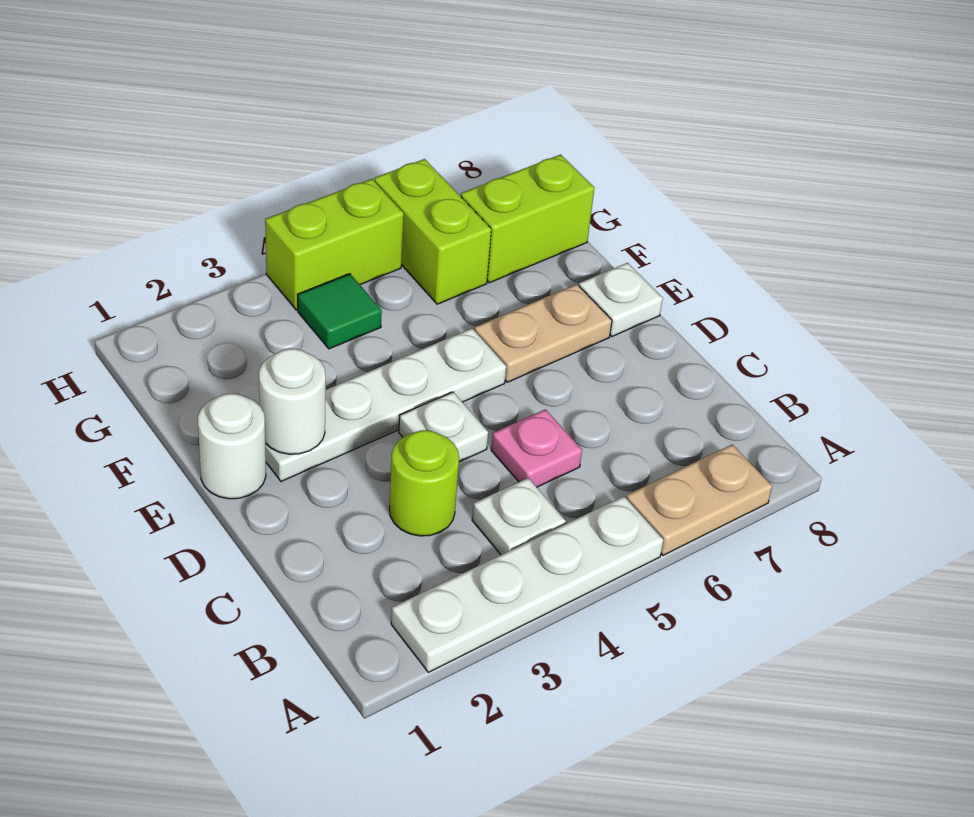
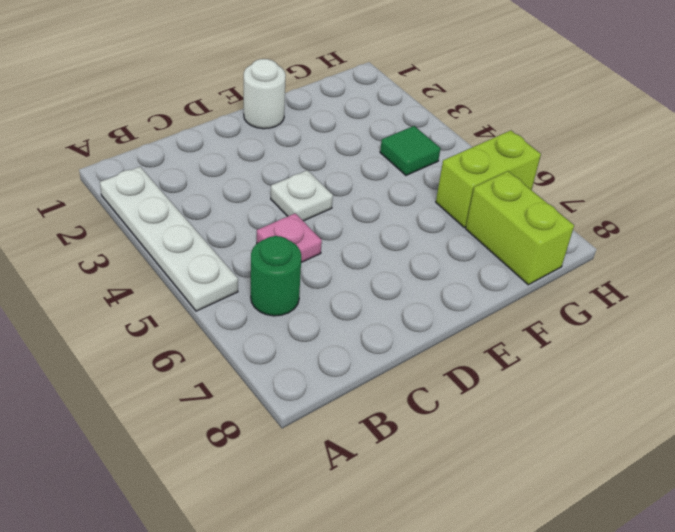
green round brick B6 level 1 -> none
none -> tan plate A6:A7 level 1
none -> white plate B4 level 1
none -> lime round brick C3 level 1

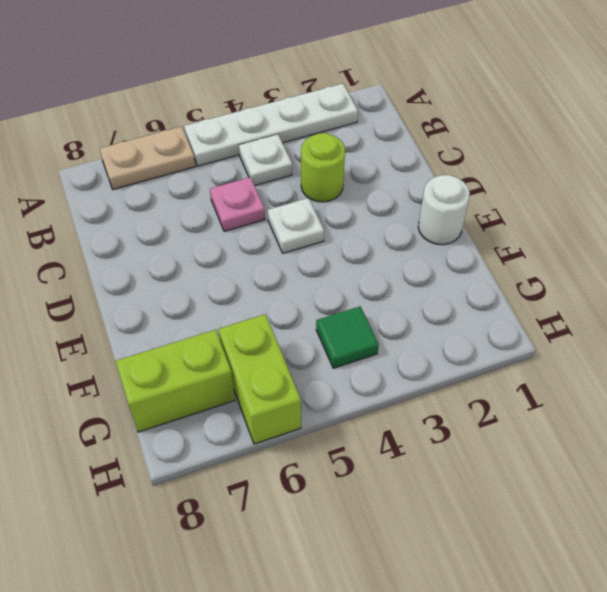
none -> white plate E2:E5 level 1
none -> tan plate E6:E7 level 1
none -> white plate E8 level 1

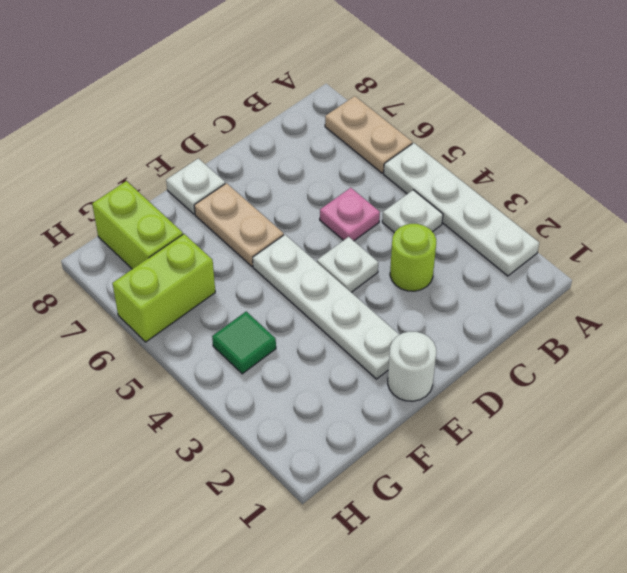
none -> lime brick H4:H5 level 1
none -> white round brick E2 level 2

